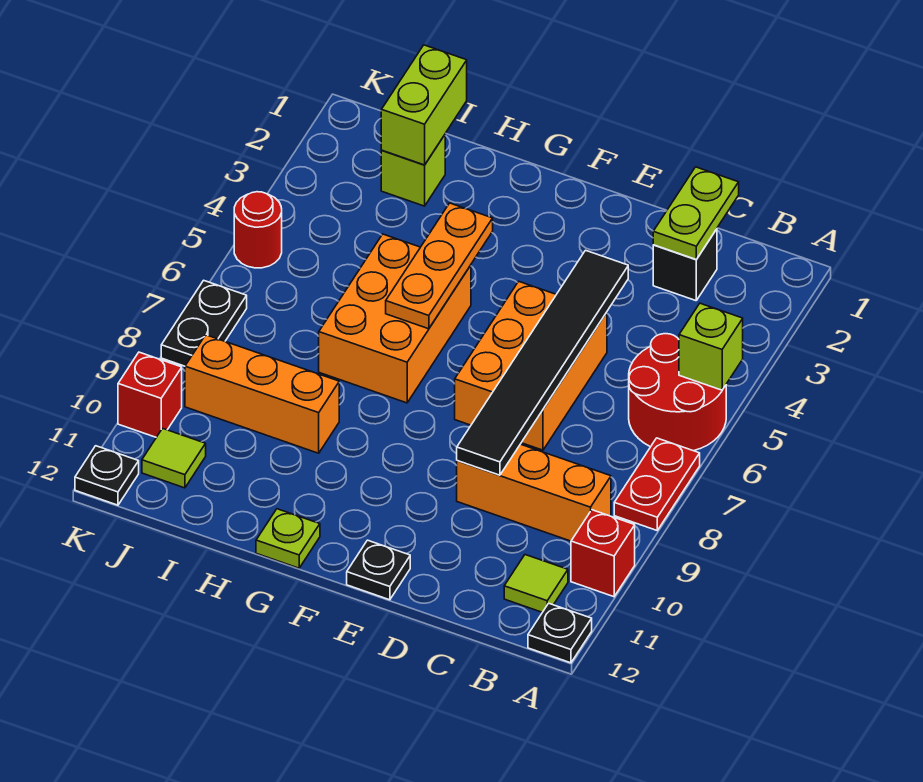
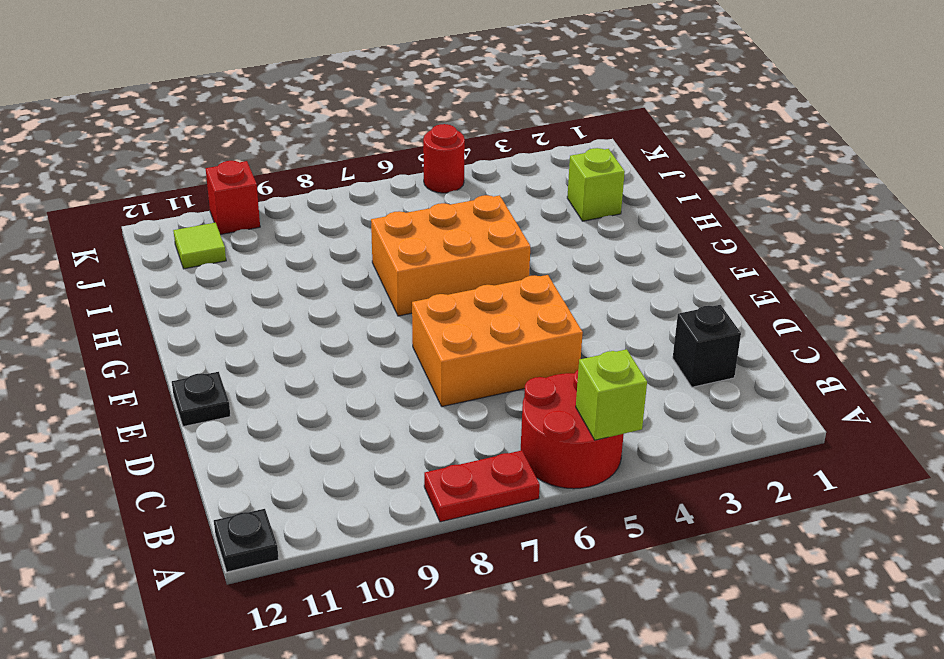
none -> red brick A10 level 1
none -> orange brick B9:D9 level 1
none -> lime tile B11 level 1

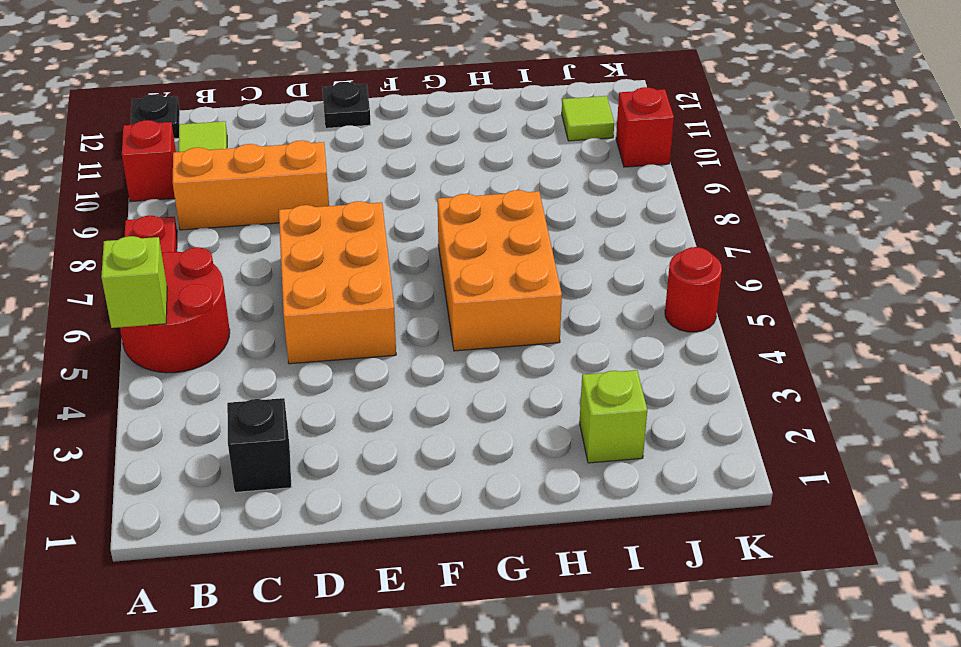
none -> lime plate G12 level 1
none -> orange brick H9:J9 level 1
none -> black plate K7:K8 level 1

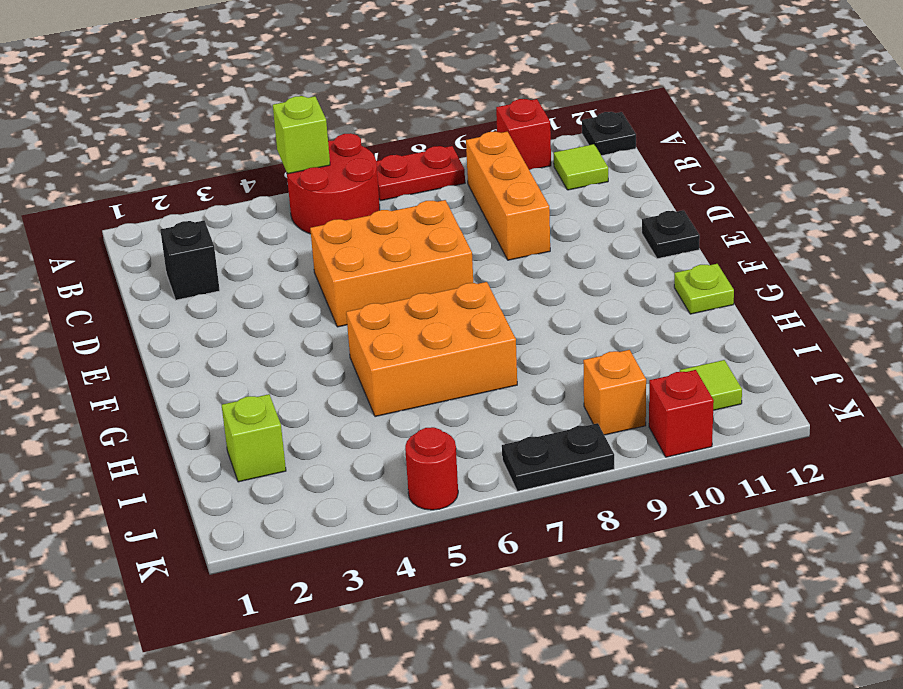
orange brick J9 level 1 -> orange brick H9:J9 level 1
none -> black plate K12 level 1
none -> lime plate C1:C2 level 2
none -> black tile D4:D9 level 2

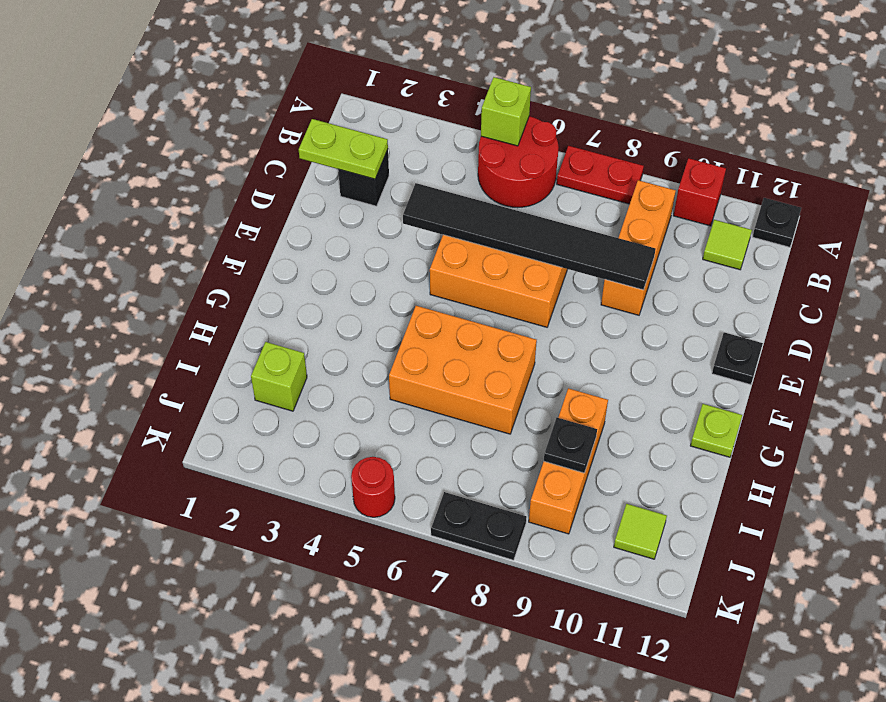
black plate I9 level 2 -> black plate K12 level 1
none -> red brick K10 level 1
none -> orange plate G4:G6 level 2
none -> lime brick I1:I2 level 2

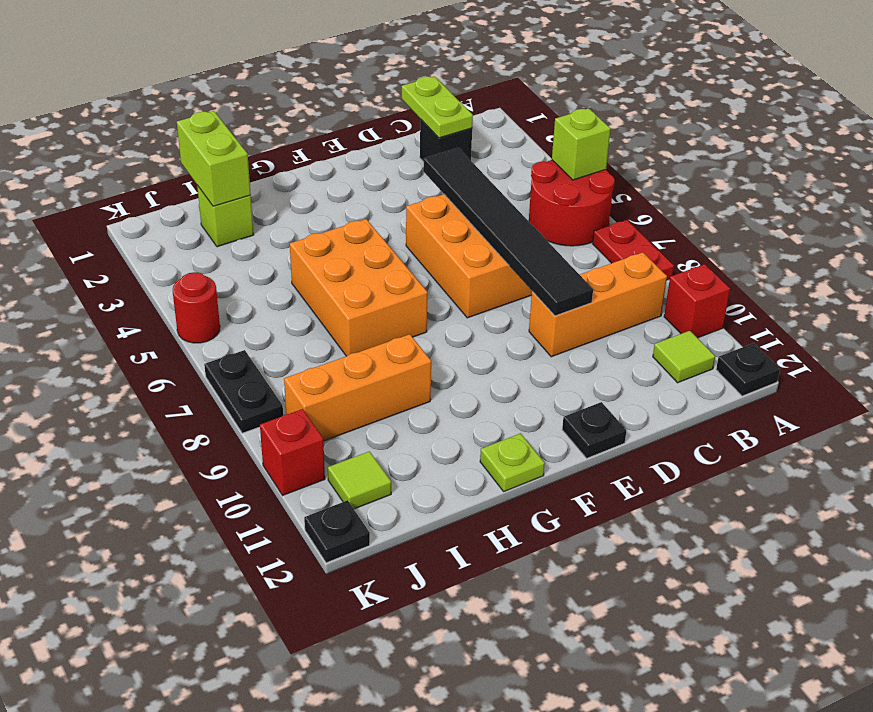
none -> orange plate G4:G6 level 2

